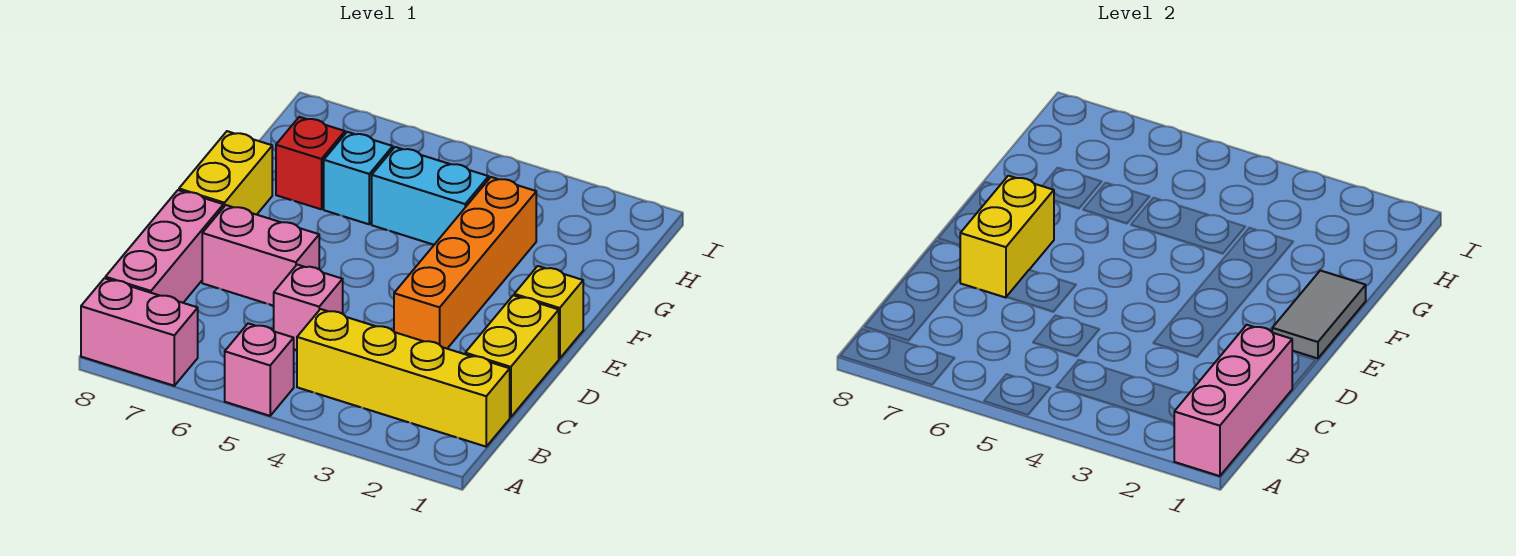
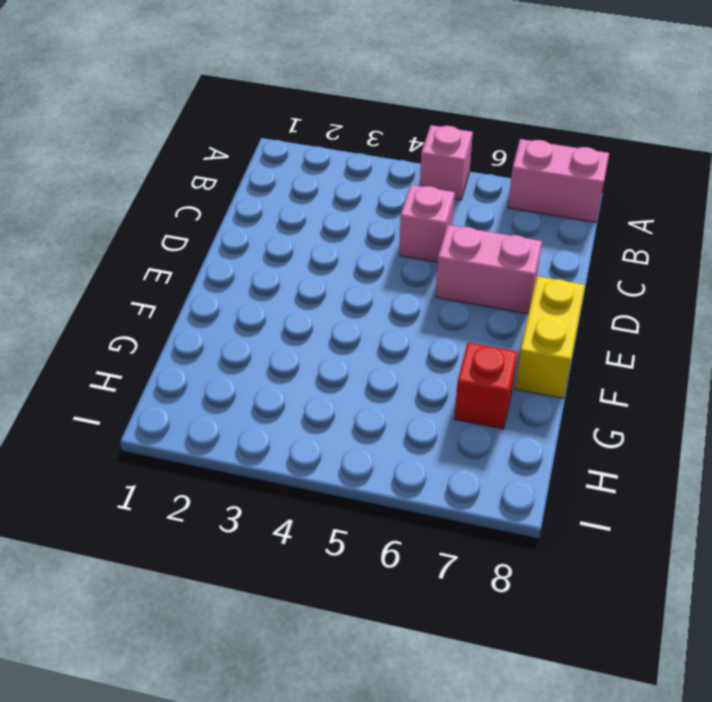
none -> yellow brick B1:B4 level 1
none -> pink brick B8:D8 level 1
none -> yellow brick C1:D1 level 1

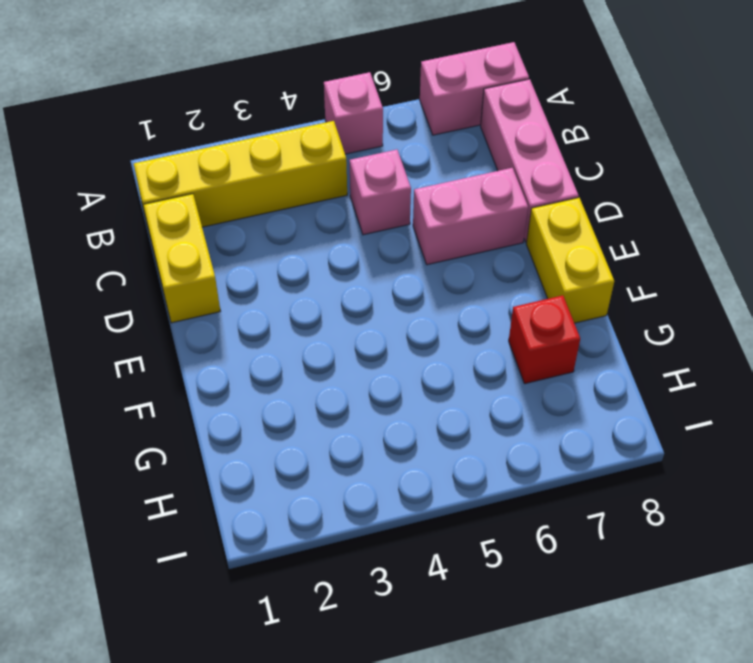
none -> orange brick D3:G3 level 1
none -> yellow brick E1 level 1
none -> cyan brick G4:G5 level 1

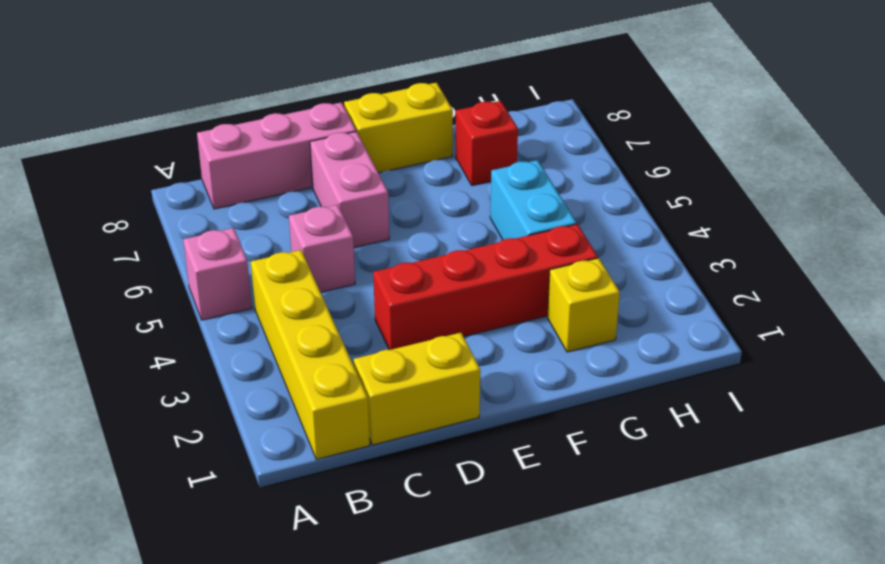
red brick D3:G3 level 1 -> orange brick D3:G3 level 1
yellow brick G2 level 1 -> yellow brick E1 level 1
none -> pink brick A7:A8 level 1
none -> cyan brick G6 level 1
none -> pink brick A1:C1 level 2

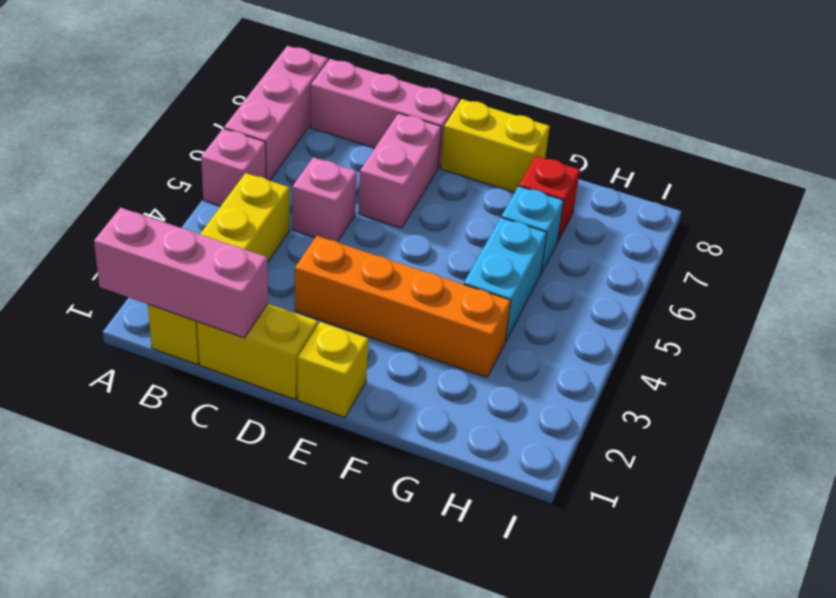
pink brick A6:A8 level 1 -> pink brick A7:A8 level 1
none -> yellow brick D7:E7 level 2
none -> grey tile E1:F1 level 2

